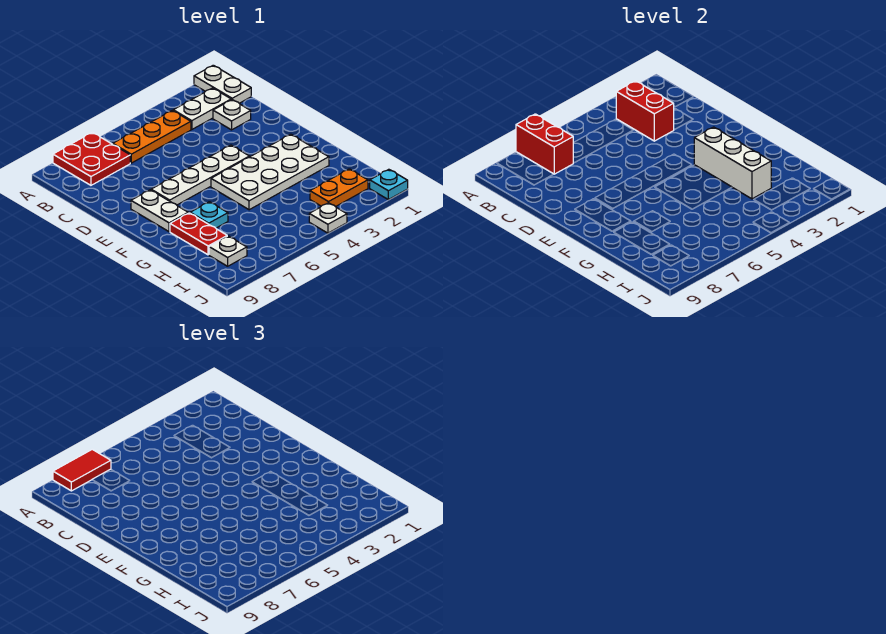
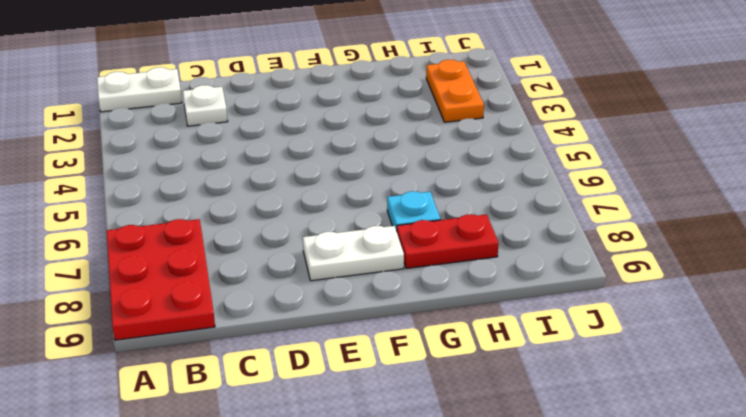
red plate A7:B9 level 1 -> red plate A7:B8 level 1
none -> white plate B2:B3 level 1
none -> orange plate B4:B6 level 1
none -> white plate E4:E7 level 1

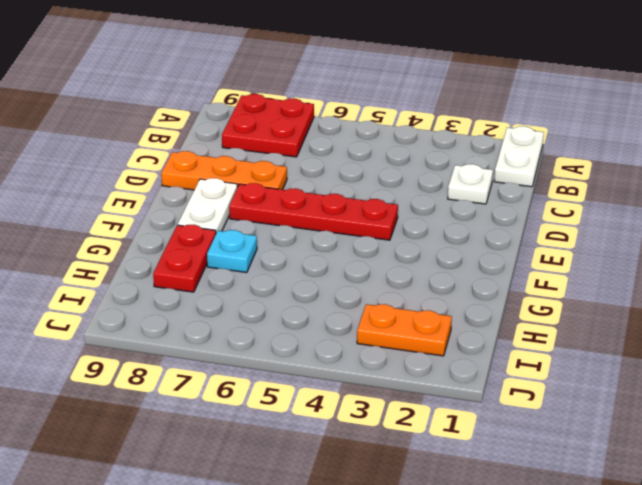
orange plate D7:D9 level 1 -> orange plate B4:B6 level 1
red plate E4:E7 level 1 -> white plate E4:E7 level 1
none -> white plate B2:B3 level 1
none -> white plate F2:G5 level 1
none -> white plate I8 level 1

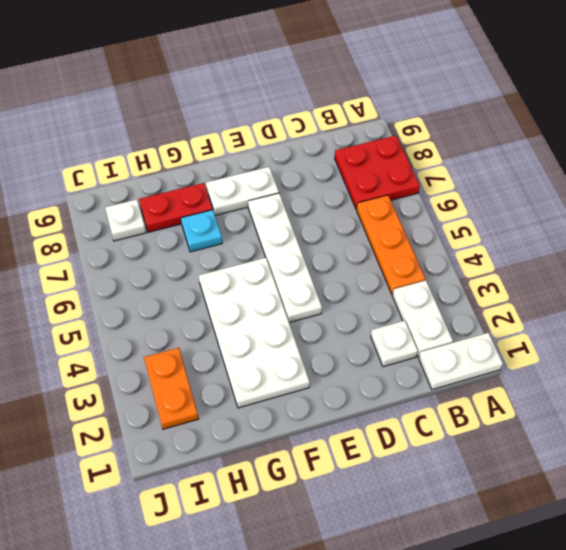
none -> cyan plate J1 level 1
none -> white plate J4 level 1
none -> red brick A7:B7 level 2

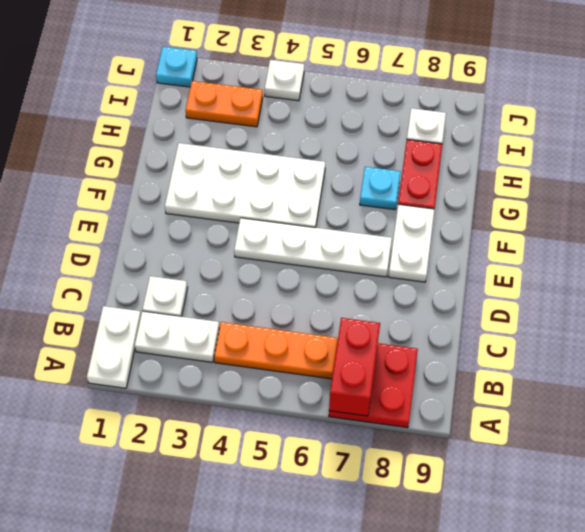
none -> red brick B3:C3 level 2
none -> white brick F3:H3 level 2
none -> red tile A7:A8 level 3

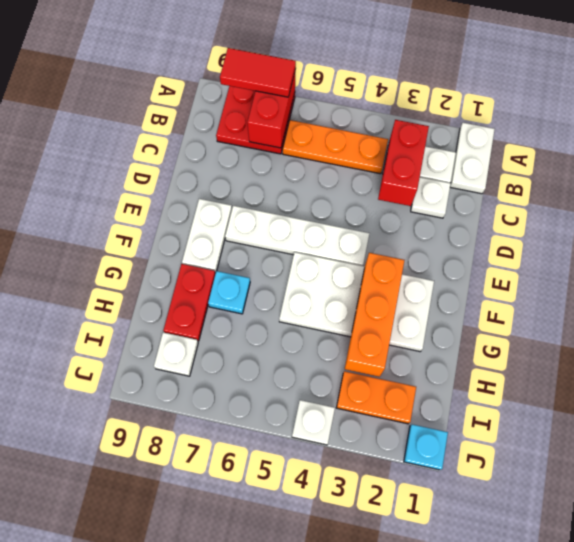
orange brick F3:H3 level 2 -> white brick F3:H3 level 2

